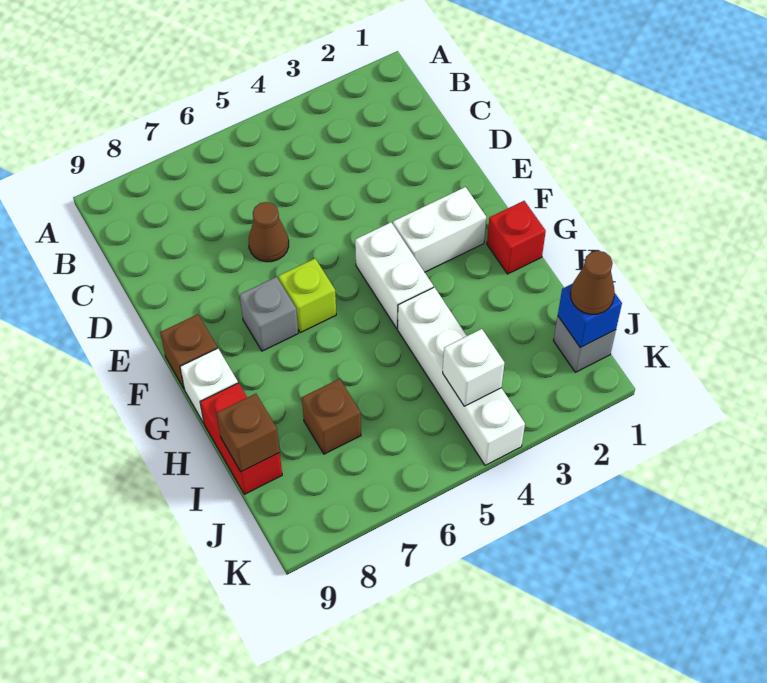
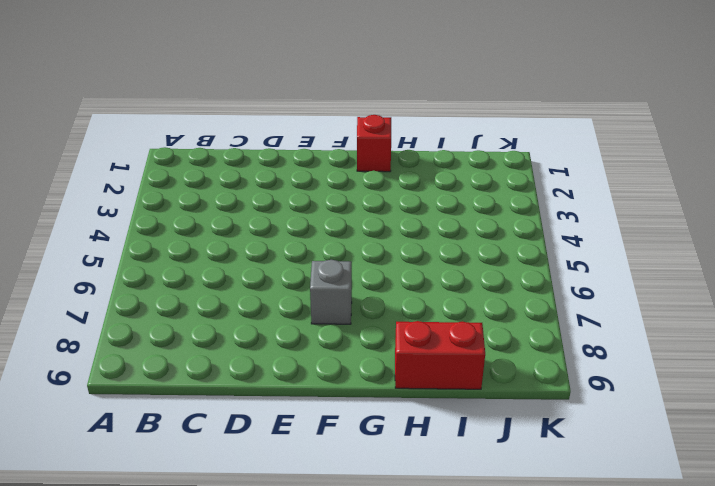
none -> brown cone D6 level 1
none -> white brick F2:F3 level 1
none -> white brick F4:G4 level 1

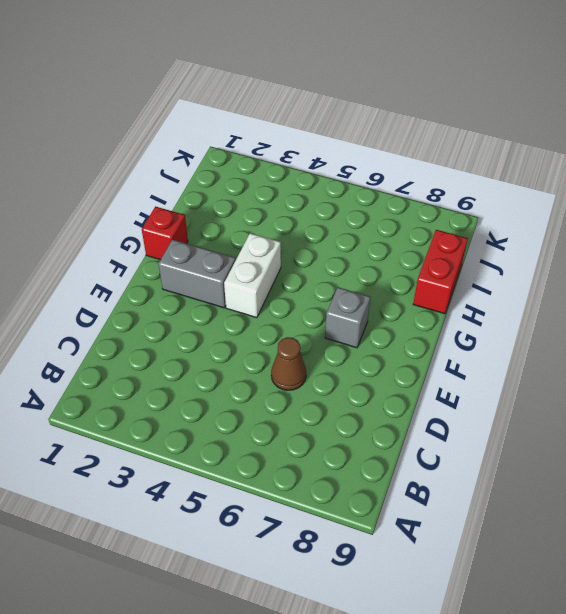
grey brick F2:F3 level 1 -> white brick F2:F3 level 1
none -> lime brick F6 level 1
none -> brown brick F9 level 1
none -> white brick G9 level 1

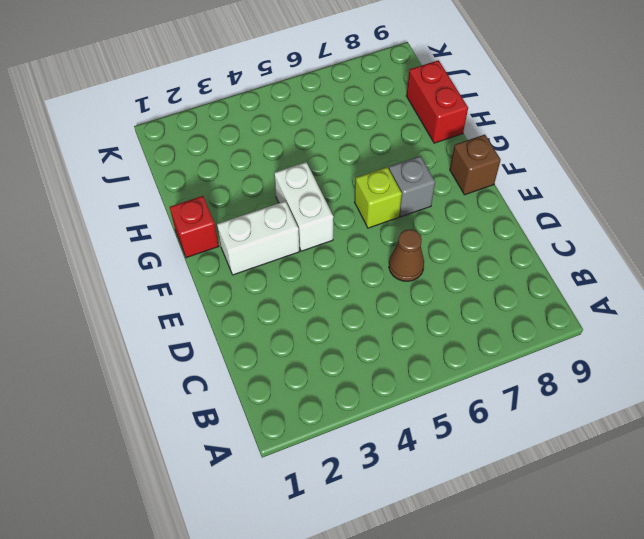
none -> white brick G9 level 1
none -> white brick H4:K4 level 1
none -> brown brick I7 level 1

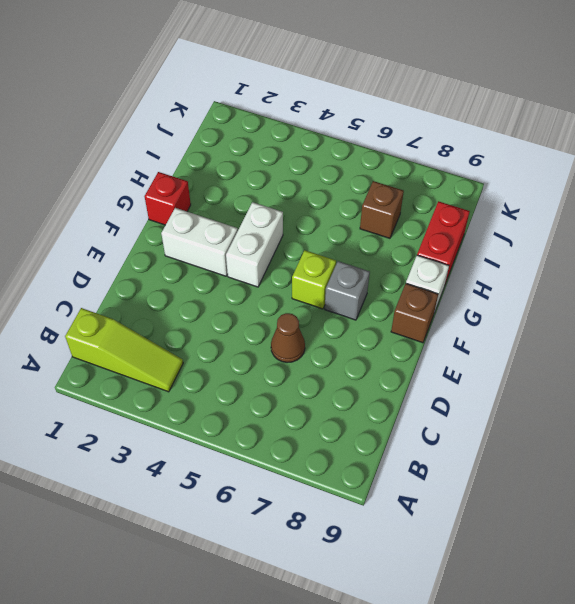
lime slope B1:B3 level 1 top 1 -> none
none -> white brick H4:K4 level 1
none -> grey brick J1 level 1
none -> brown brick I9 level 2

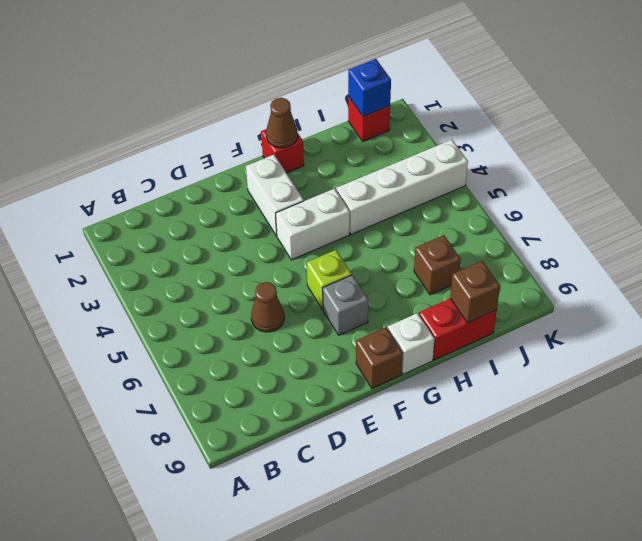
brown cone G1 level 2 -> brown cone J1 level 3
red brick J1 level 1 -> grey brick J1 level 1
none -> white brick J4 level 2

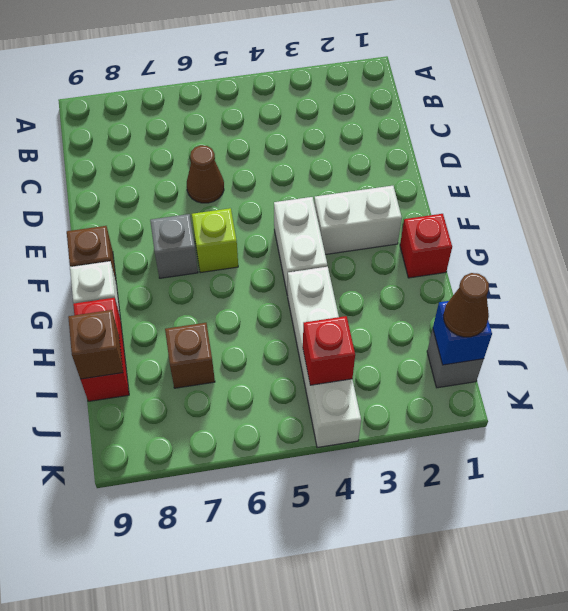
red brick J4 level 2 -> white brick J4 level 2

